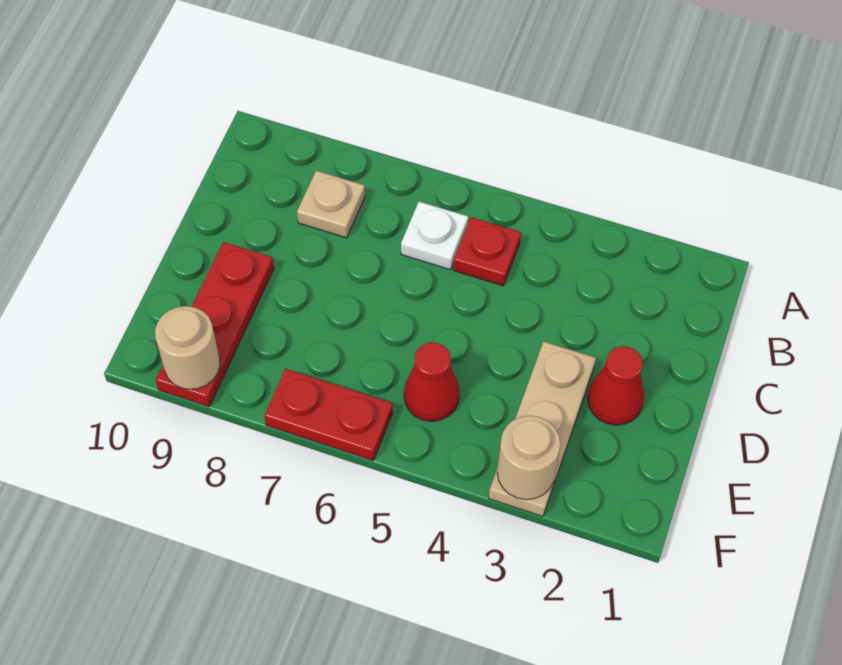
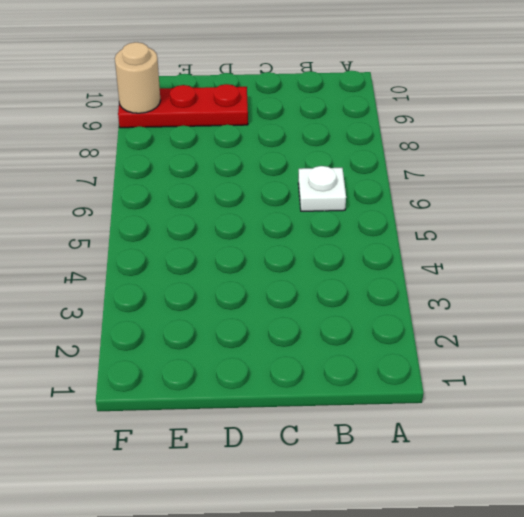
none -> red plate B5 level 1
none -> tan plate B8 level 1

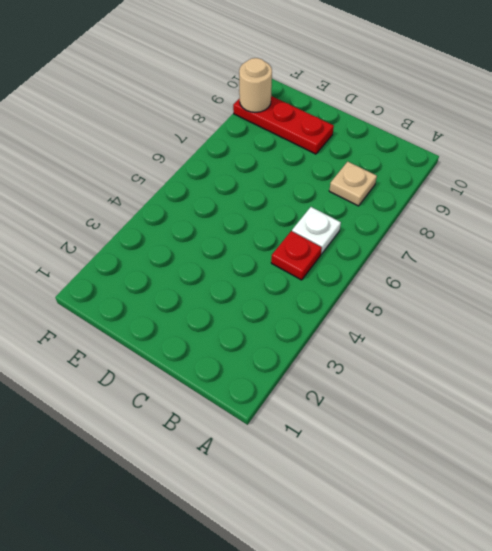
none -> red cone D2 level 1
none -> tan plate D3:F3 level 1

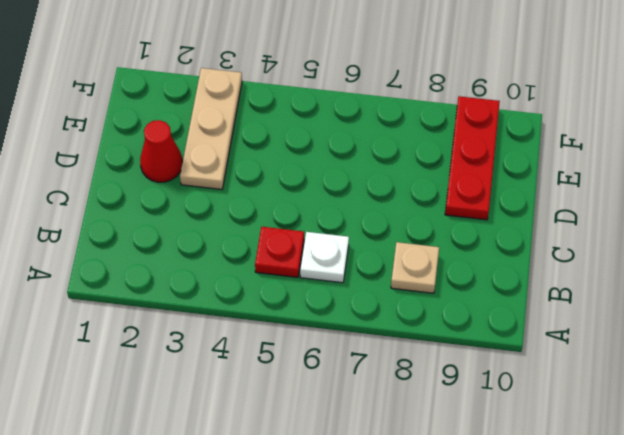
none -> red cone E5 level 1
none -> red plate F6:F7 level 1

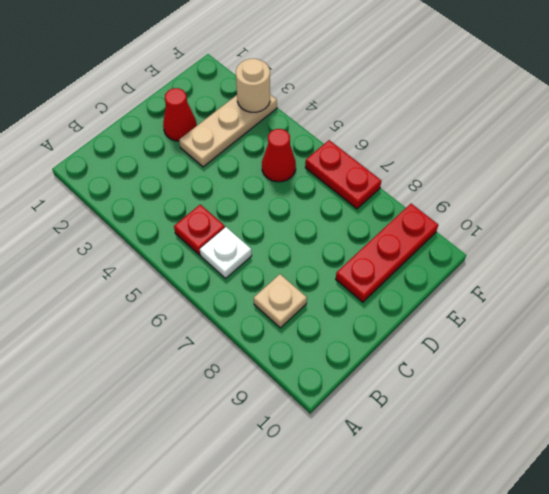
none -> tan round brick F9 level 2

